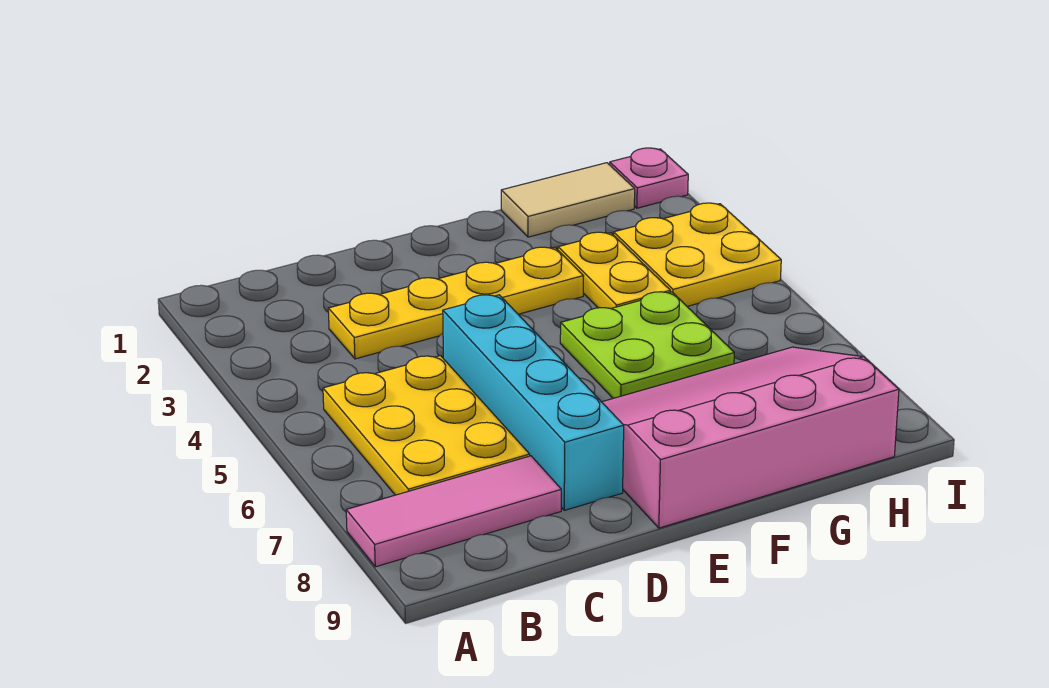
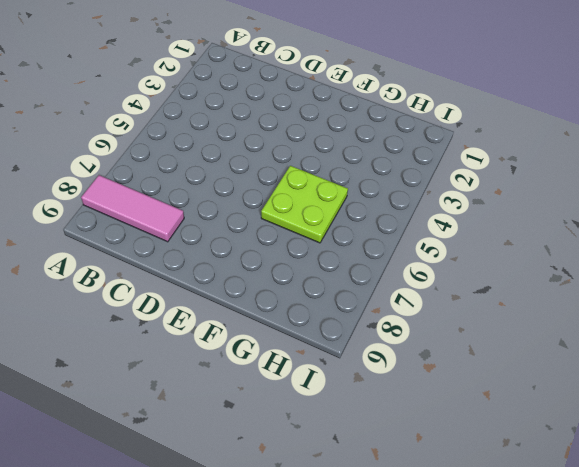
none -> yellow plate B5:C7 level 1
none -> yellow plate C3:F3 level 1

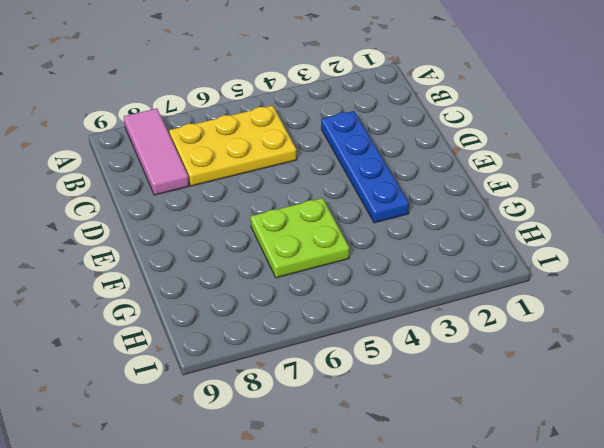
blue plate C3:F3 level 1 -> yellow plate C3:F3 level 1
none -> cyan brick D5:D8 level 1
none -> pink slope E7:H9 level 1 top 9

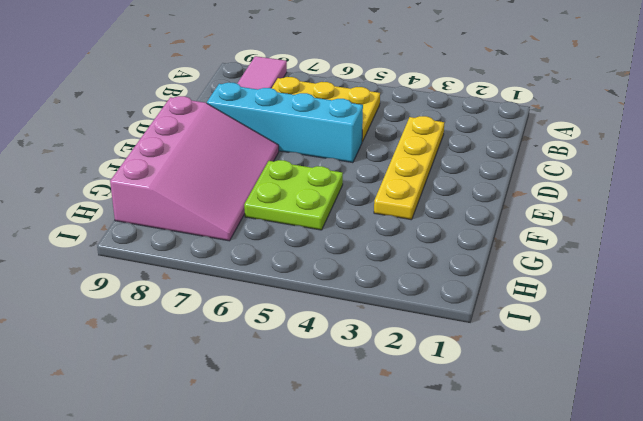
none -> tan tile G1:H1 level 1
none -> yellow plate G3:G4 level 1

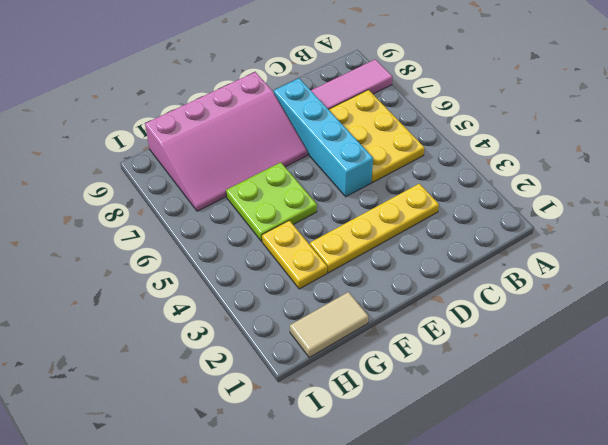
none -> yellow plate H3:I4 level 1
none -> pink plate I1 level 1

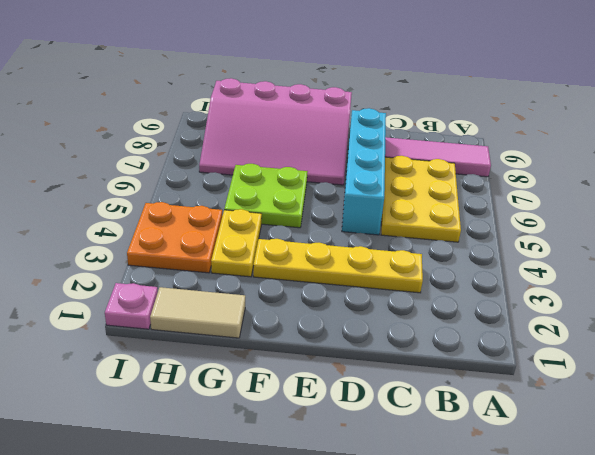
orange plate H3:I4 level 1 -> yellow plate H3:I4 level 1

